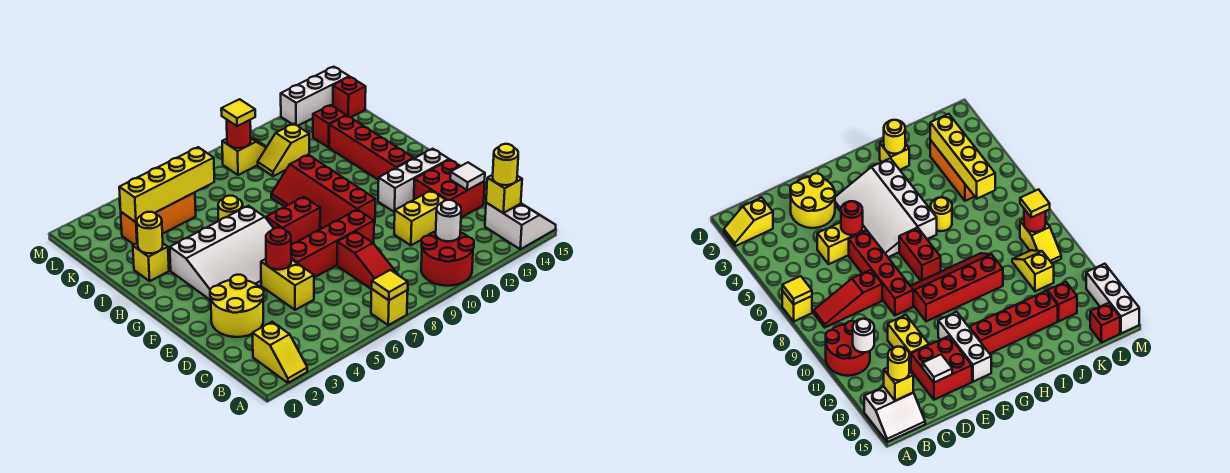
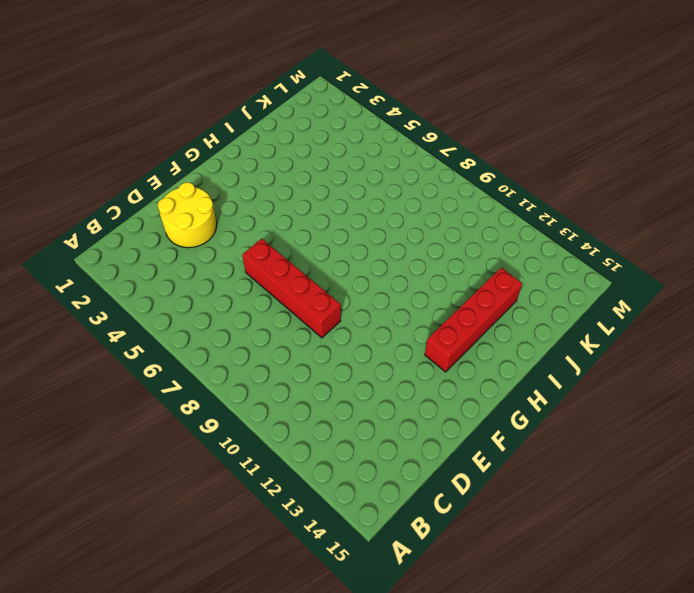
none -> yellow slope A2:B2 level 1 top B
none -> yellow brick A7 level 1
none -> red round brick A10:B11 level 1
none -> white slope A14:B15 level 1 top 14

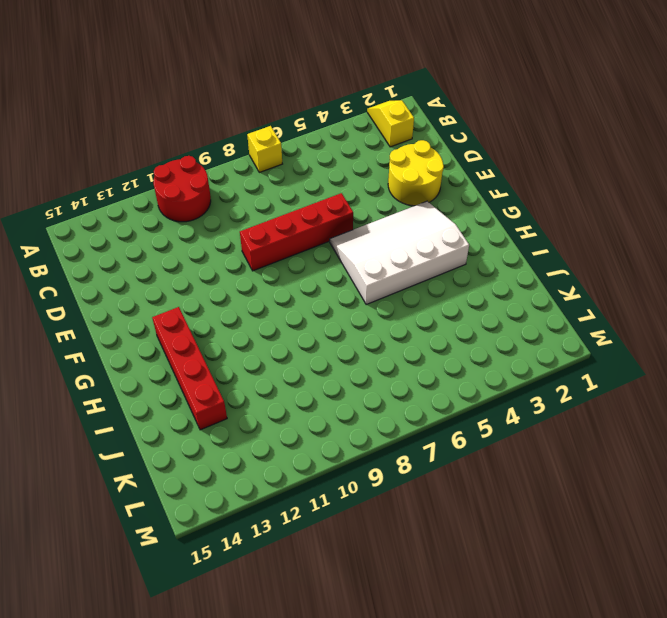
none -> white slope A14:B15 level 1 top 14
none -> red slope B8:D8 level 1 top D
none -> yellow brick D5:E5 level 1
none -> yellow brick D11:D12 level 1

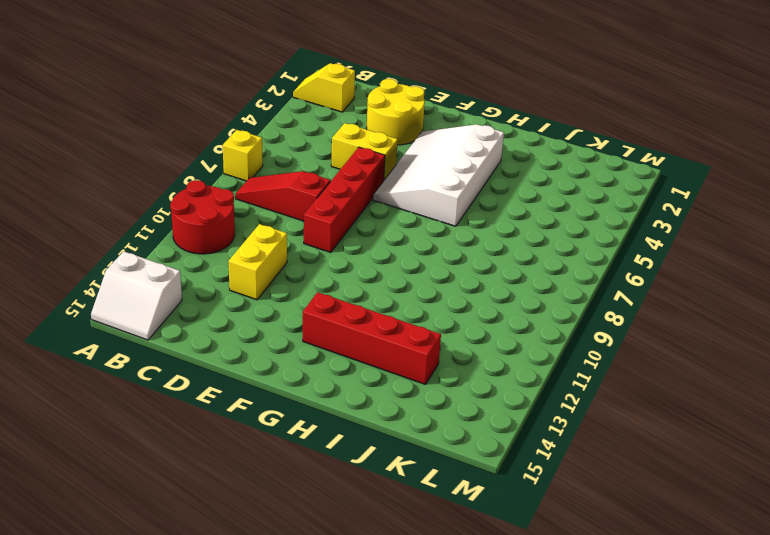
none -> red brick D13:E14 level 1
none -> red slope F9:I10 level 1 top 10
none -> white brick F12:F14 level 1
none -> red brick G7:G8 level 1

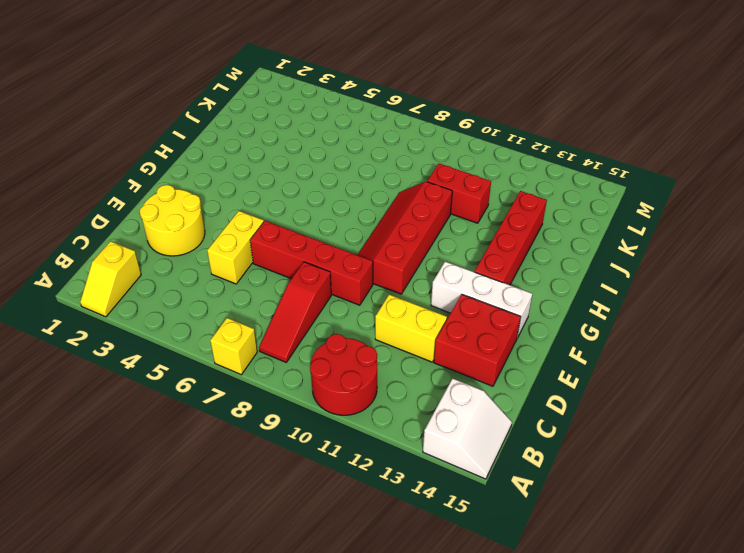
red brick J10:J11 level 1 -> red brick G7:G8 level 1
none -> white slope F3:H6 level 1 top H
none -> yellow brick I2 level 1
none -> yellow round brick I6 level 1
none -> orange brick K3:K5 level 1

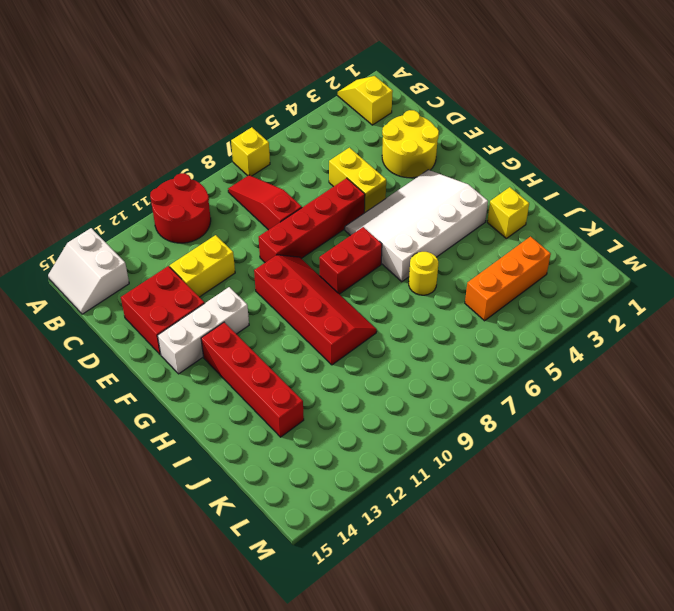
none -> yellow slope K10:K11 level 1 top 11
none -> red brick K13 level 1
none -> yellow slope L9:L10 level 1 top 9
none -> red brick L15 level 1

